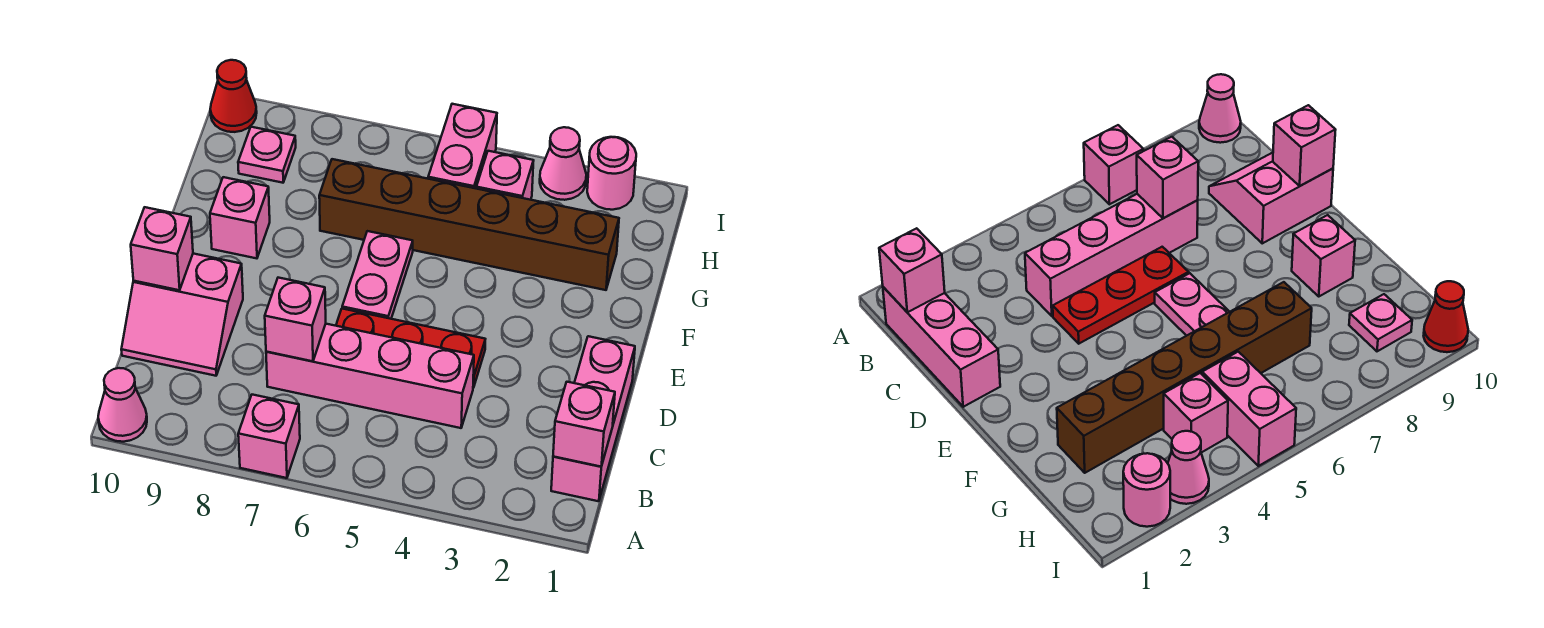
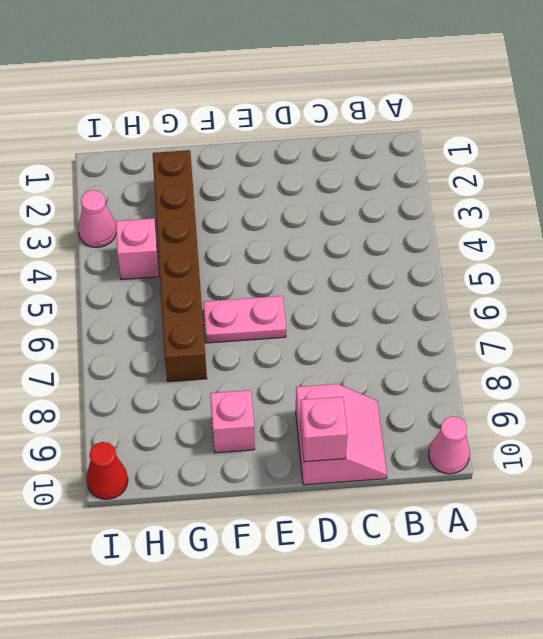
none -> pink brick A7 level 1
none -> pink brick B1:D1 level 1
none -> pink brick C4:C7 level 1

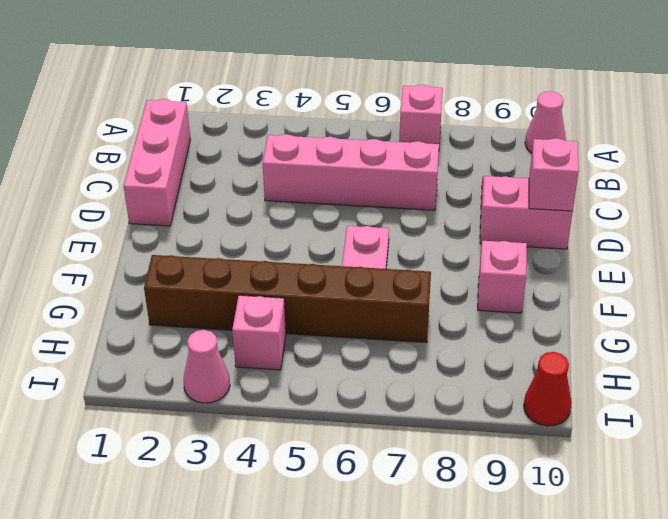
none -> red plate D4:D6 level 1
none -> pink brick H5:I5 level 1
none -> pink plate H9 level 1

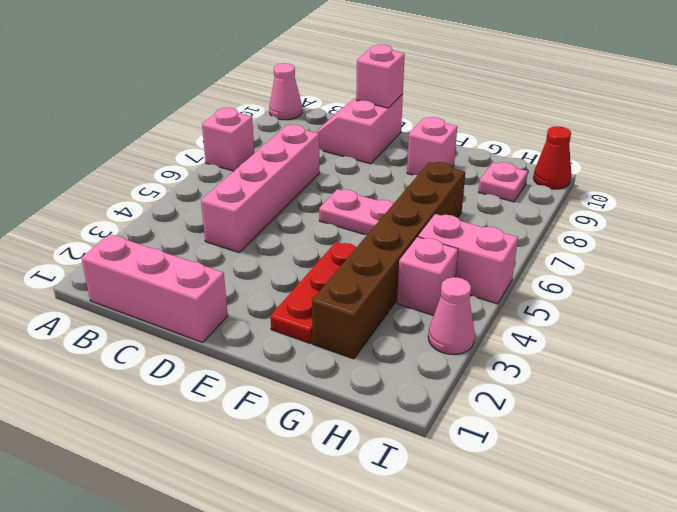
red plate F2:F4 level 1 -> red plate D4:D6 level 1
none -> pink round brick I2 level 1
none -> pink brick B1 level 2
none -> pink brick C7 level 2

